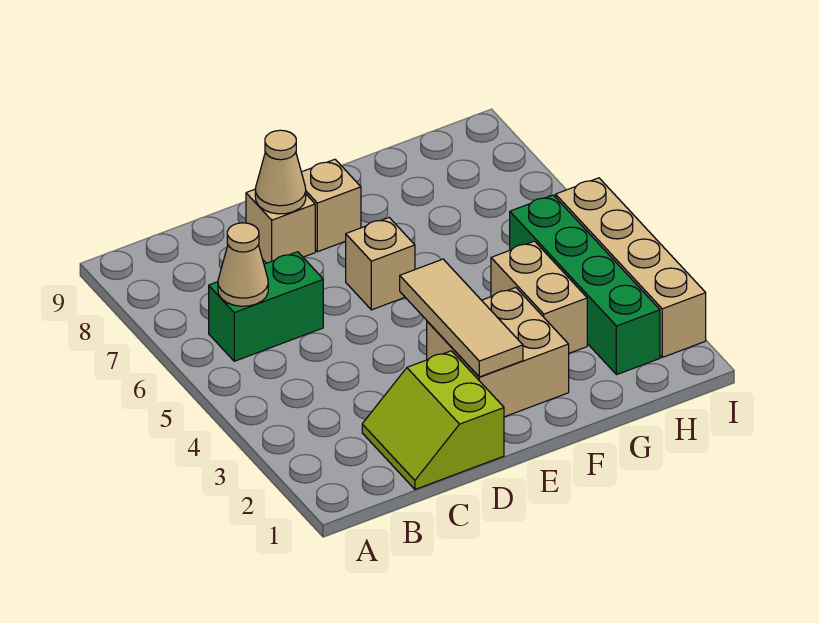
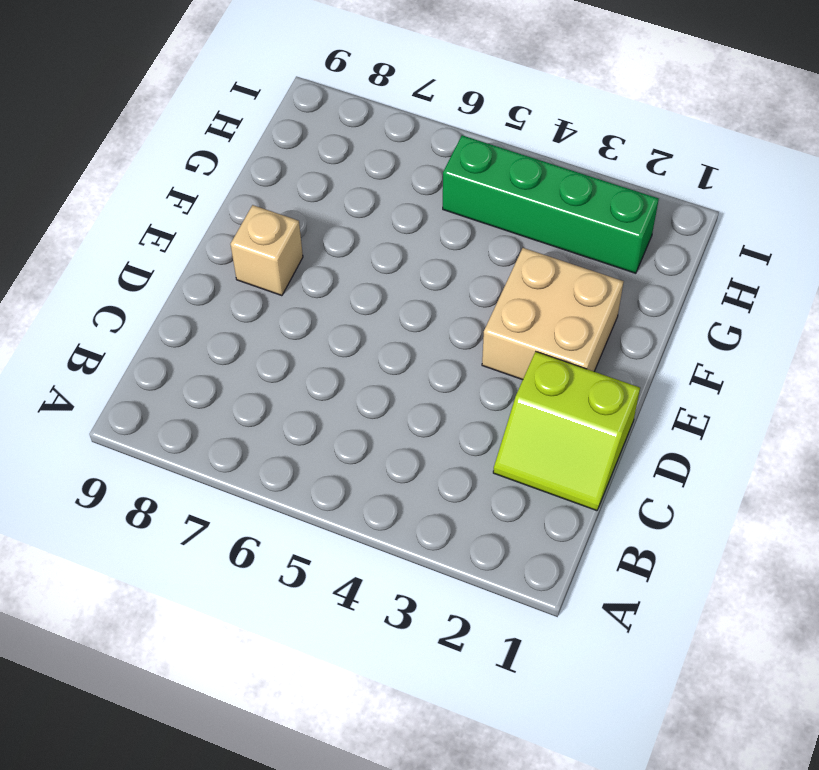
none -> green brick B6:C6 level 1
none -> tan brick D8 level 1
none -> tan brick E6 level 1

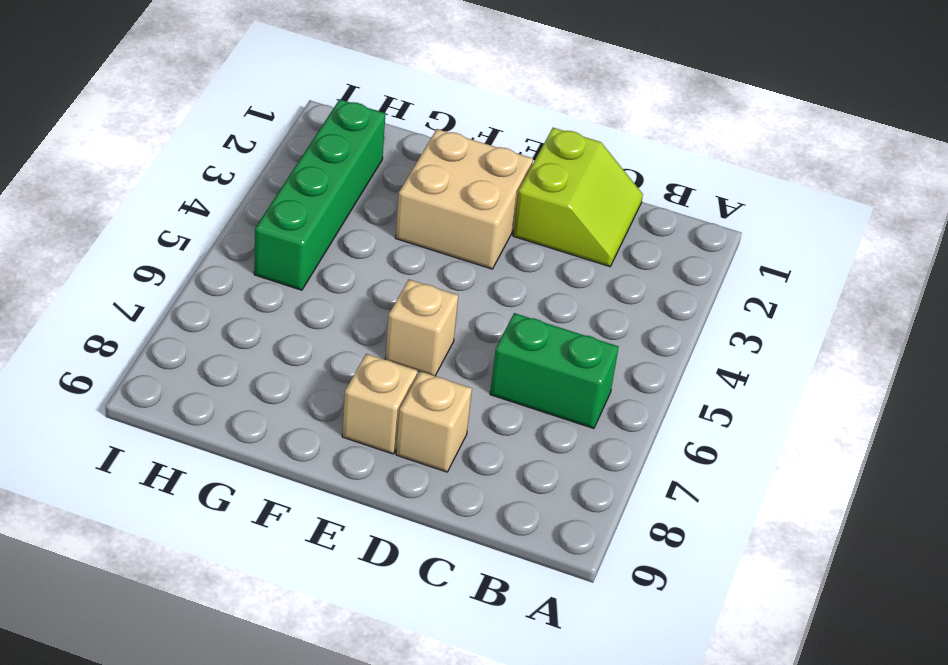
none -> tan brick G3:G4 level 1
none -> tan brick I2:I5 level 1
none -> tan cone B6 level 2

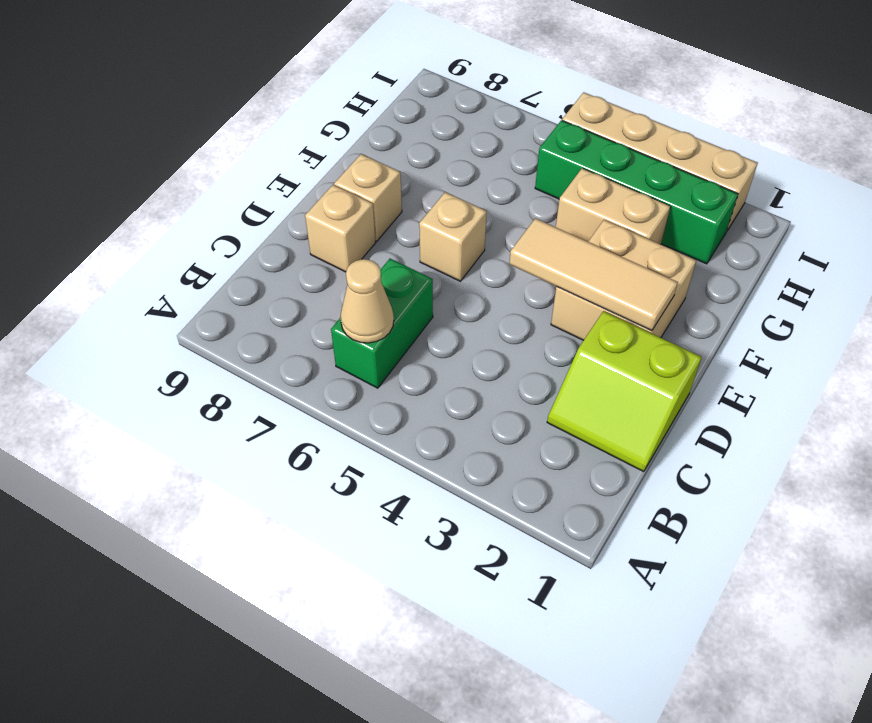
none -> tan cone D8 level 2

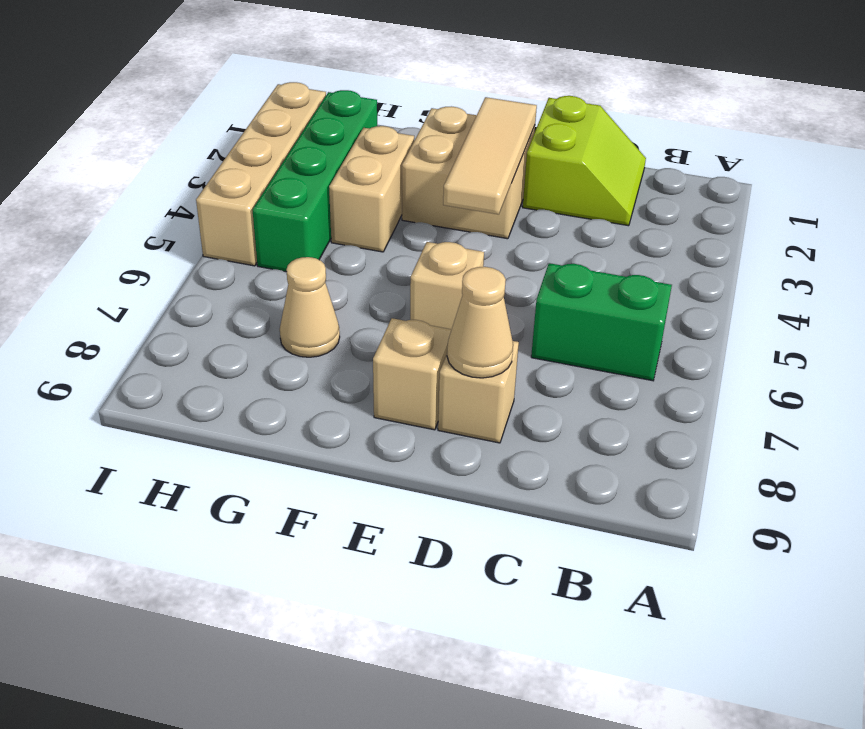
tan cone G7 level 1 -> tan cone B6 level 2

